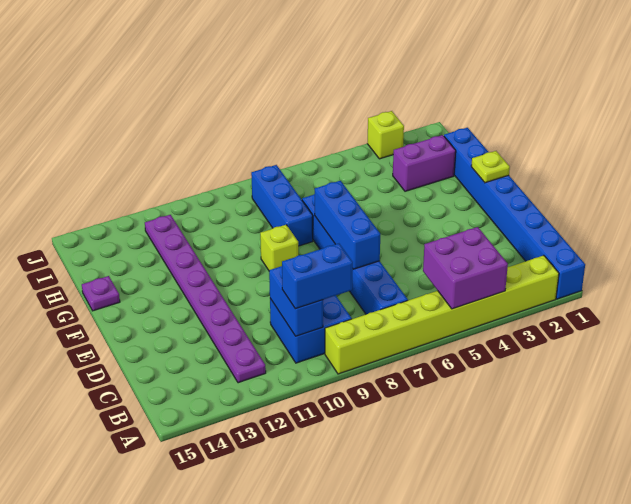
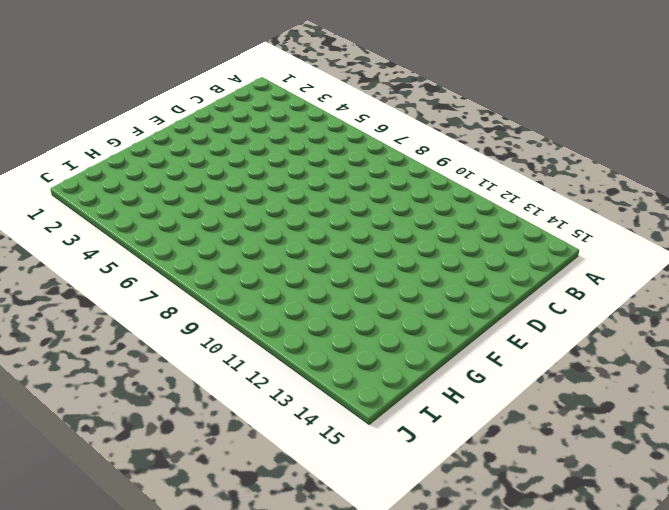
none -> blue brick A1:H1 level 1
none -> lime brick A2:A9 level 1
none -> blue brick B7:G7 level 1

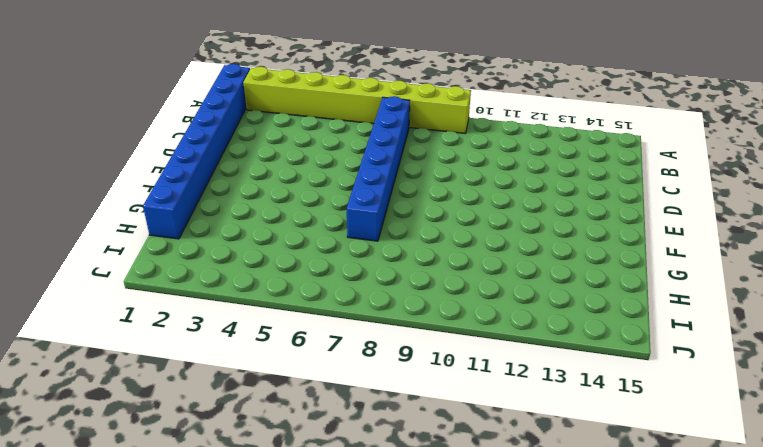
none -> blue brick B9:C10 level 1
none -> purple plate B12:I12 level 1
none -> lime brick F9 level 1

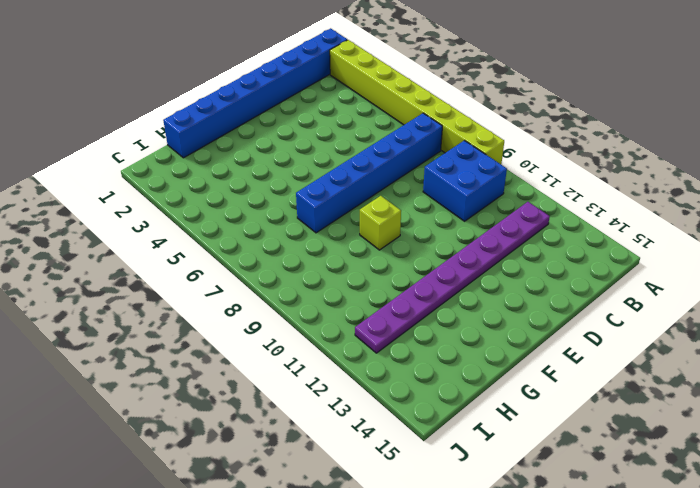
none -> blue brick G8:I8 level 1
none -> purple plate G15 level 1
none -> purple brick H2:H3 level 1

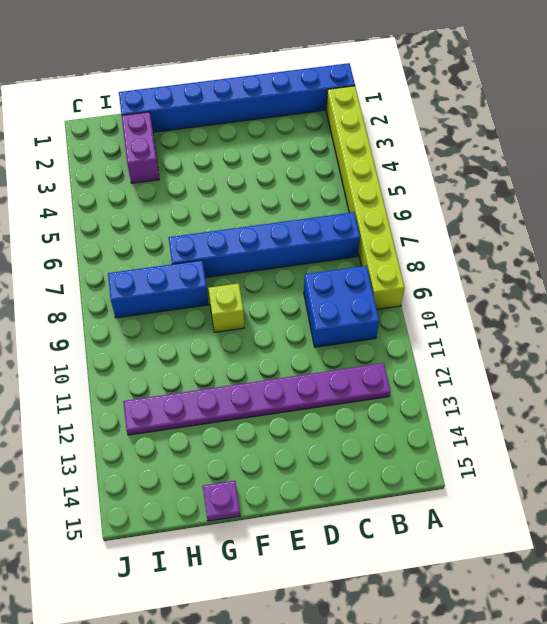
none -> lime brick J3 level 1
none -> purple brick A4:B5 level 2
none -> blue brick B10:C10 level 2

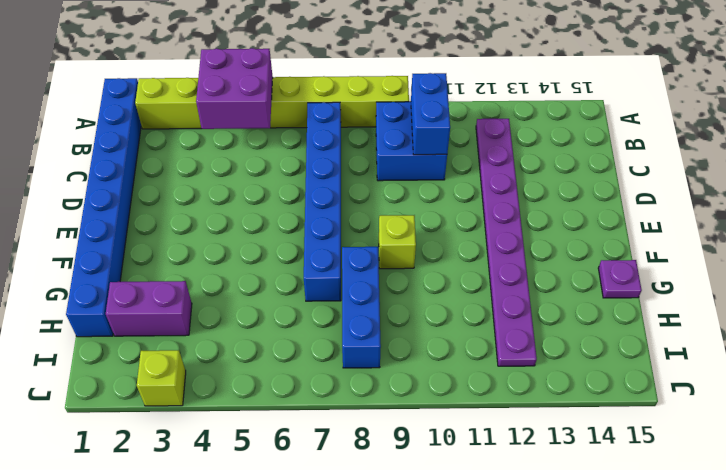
none -> blue brick D7:F7 level 2
none -> lime plate F1 level 2
none -> blue brick B9:B10 level 3

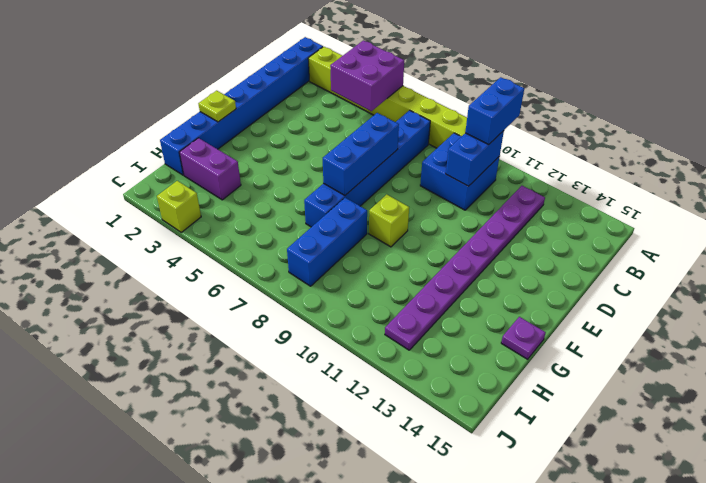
blue brick A10:B10 level 3 -> blue brick B9:B10 level 3

